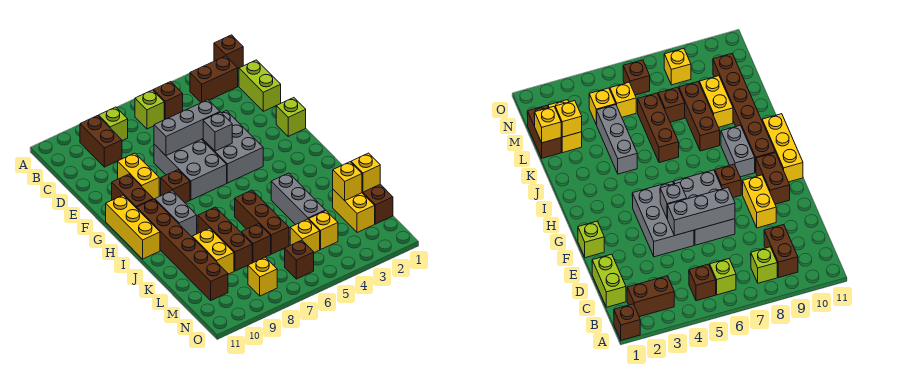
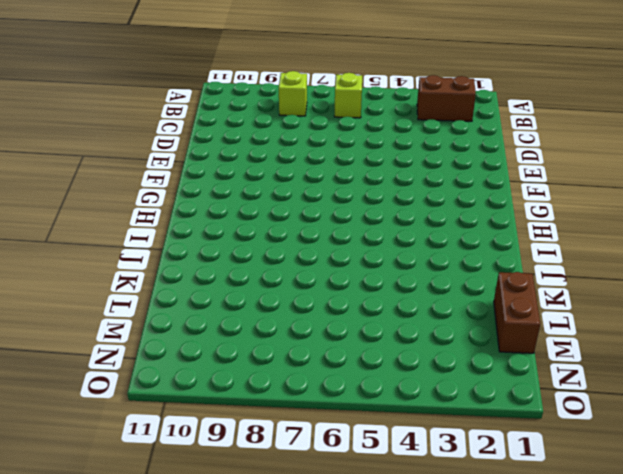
none -> brown brick A1 level 1
none -> brown brick B5 level 1
none -> brown brick B9:C9 level 1
none -> lime brick C1:D1 level 1

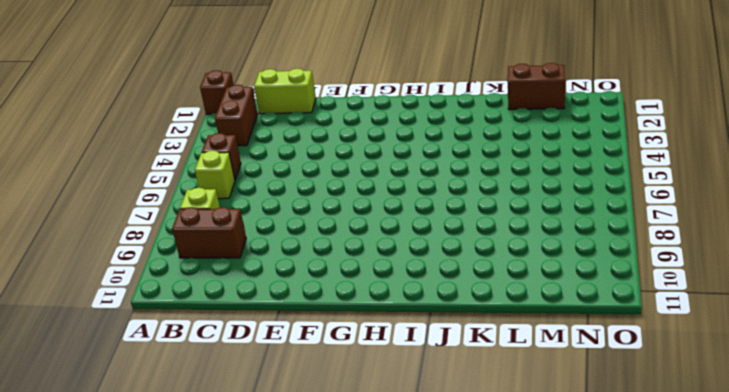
none -> grey brick E4:G5 level 1
none -> grey brick E6:G7 level 1
none -> yellow brick E9:F9 level 1
none -> lime brick F1 level 1

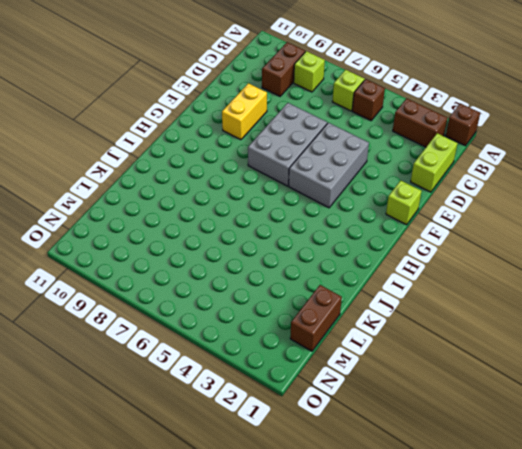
none -> brown brick F10:G10 level 1
none -> brown brick G8 level 1
none -> yellow brick G11:I11 level 1
none -> grey brick H9:I9 level 1

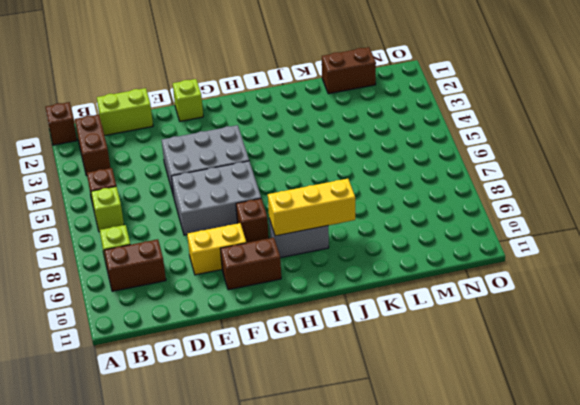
yellow brick H9:J9 level 2 -> yellow brick G11:I11 level 1
none -> brown brick H10:M10 level 1
none -> grey brick J4:L4 level 1
none -> brown brick J6:L6 level 1
none -> brown brick J8:L8 level 1

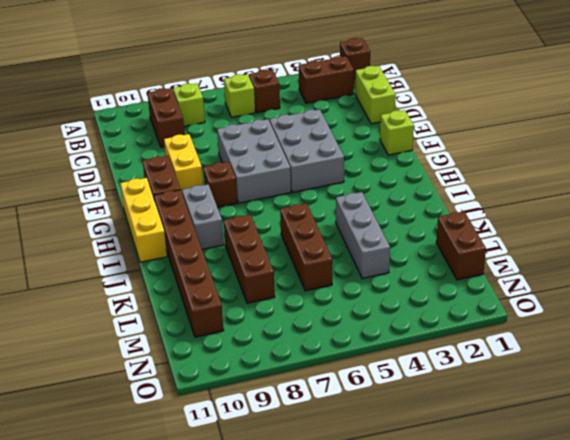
none -> yellow brick K9:L9 level 1
none -> yellow brick L2:M2 level 1
none -> brown brick L7 level 1
none -> yellow brick M4 level 1

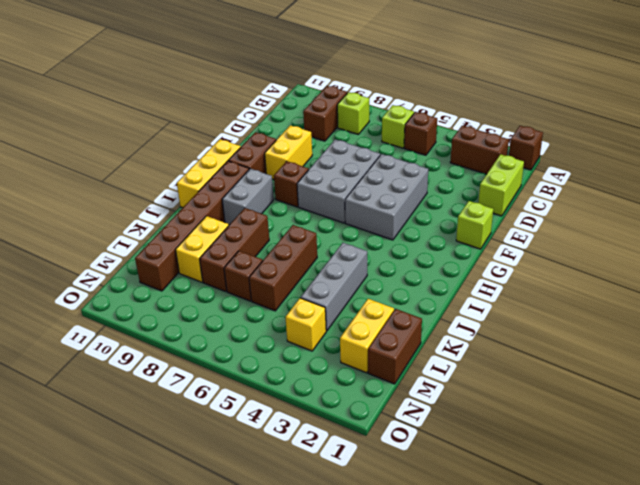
none -> yellow brick M5 level 1
none -> brown brick N6 level 1
none -> yellow brick N8 level 1
none -> grey brick E5:E7 level 2

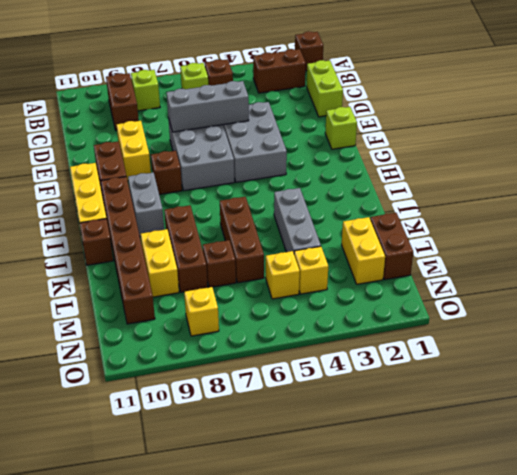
brown brick J11 level 1 -> brown brick N6 level 1
none -> grey brick F5 level 2
none -> yellow brick L1 level 2
none -> yellow brick L2 level 2

